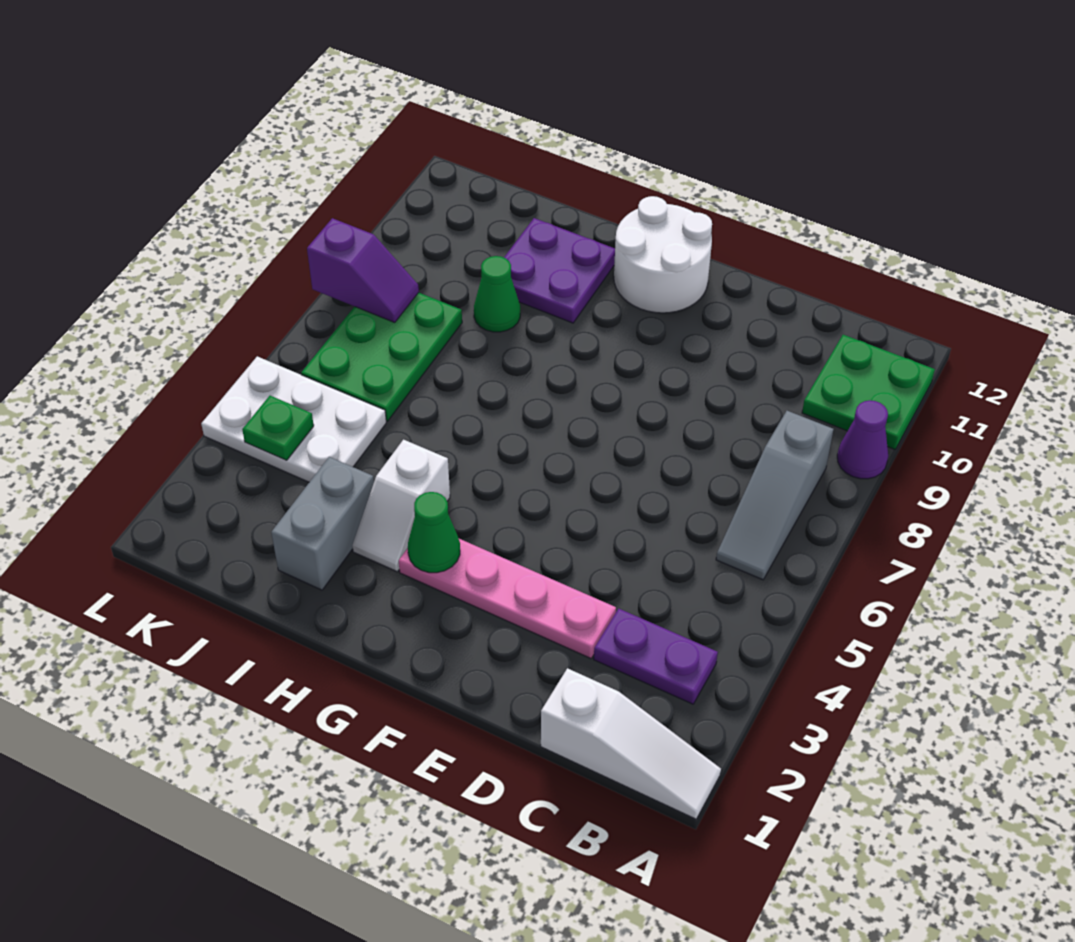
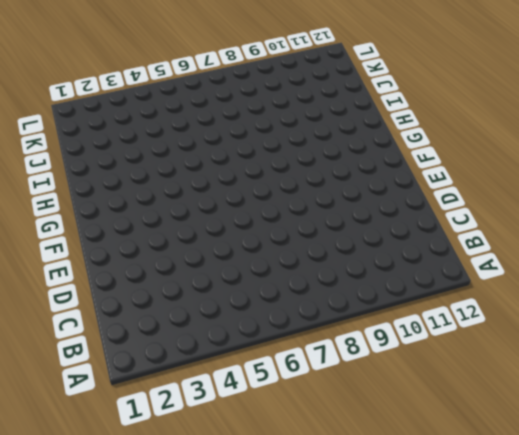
none -> white slope A1:C1 level 1 top C
none -> purple cone A9 level 1
none -> green plate A10:B11 level 1

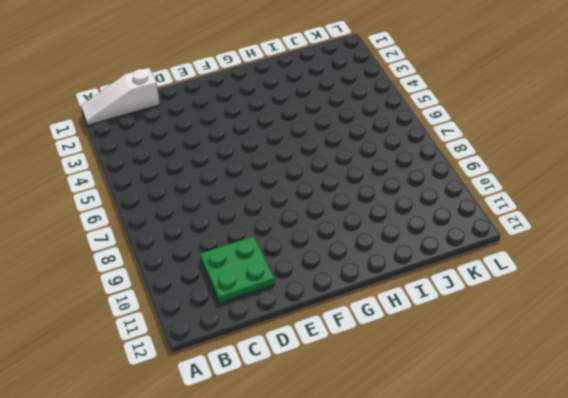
green plate C10:D11 level 1 -> green plate A10:B11 level 1
none -> purple cone A9 level 1
none -> purple plate B3:C3 level 1
none -> grey slope B6:B8 level 1 top 8

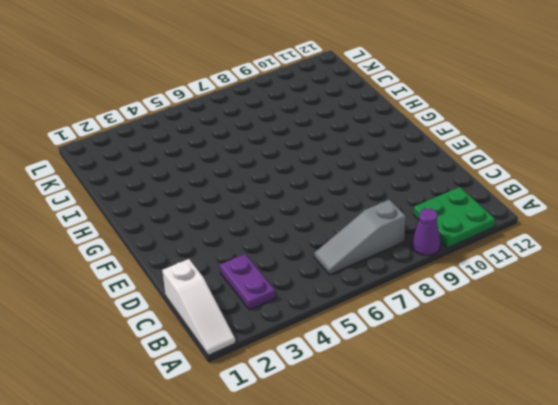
none -> pink plate D3:G3 level 1
none -> white round brick F11:G12 level 1
none -> white slope H3:H4 level 1 top 4

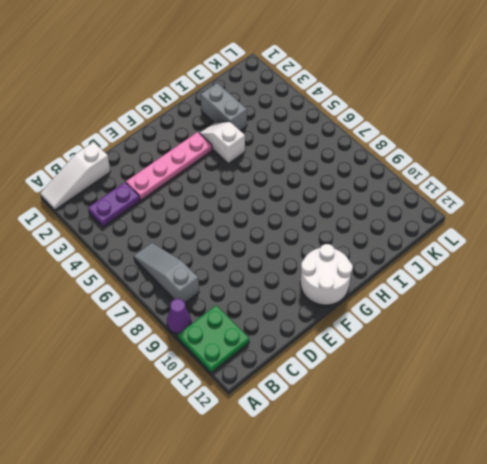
none -> purple plate H10:I11 level 1
none -> green cone I9 level 1
none -> white plate J4:L5 level 1

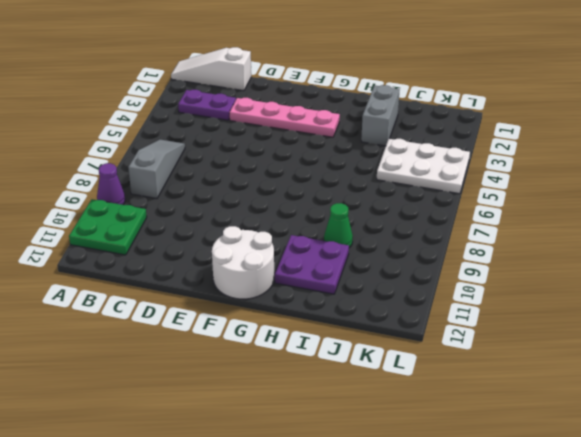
none -> white slope H3:H4 level 1 top 4
none -> green plate J6:K8 level 1
none -> green cone G3 level 2

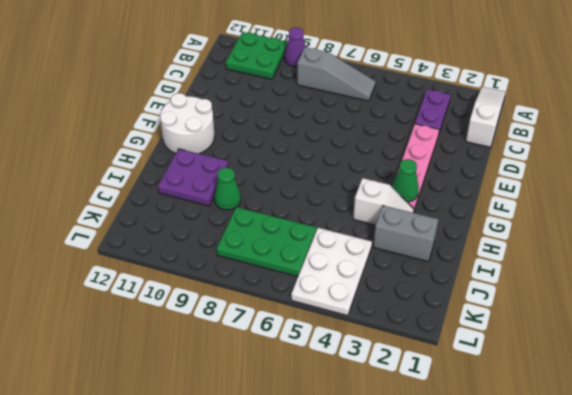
none -> green plate K4 level 2
none -> purple slope K8:L8 level 2 top L

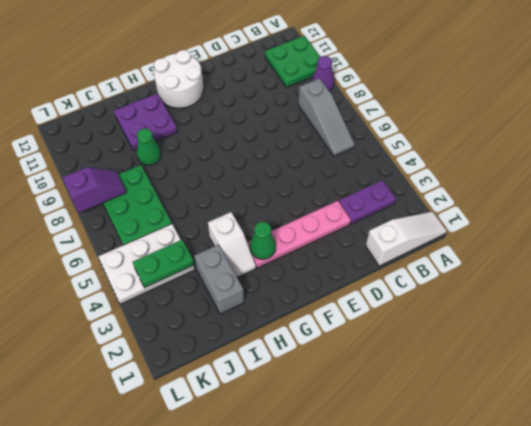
green plate J4:K4 level 2 -> green plate K4 level 2

